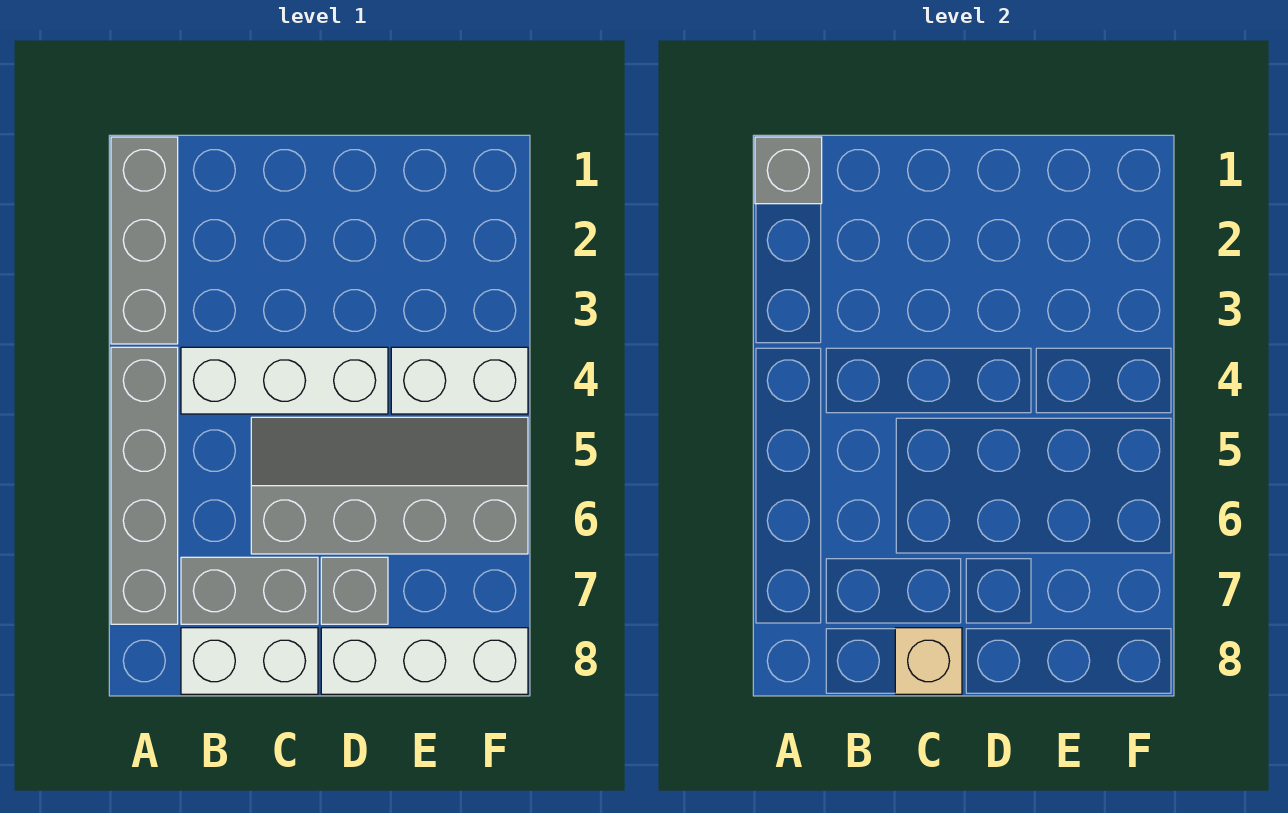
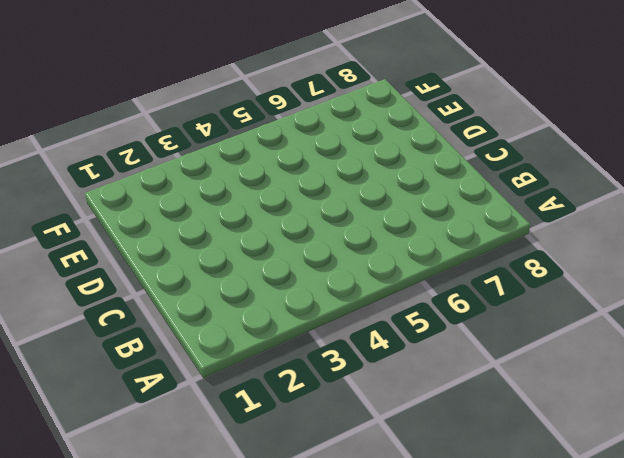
none -> grey brick A1:A3 level 1
none -> grey brick A4:A7 level 1

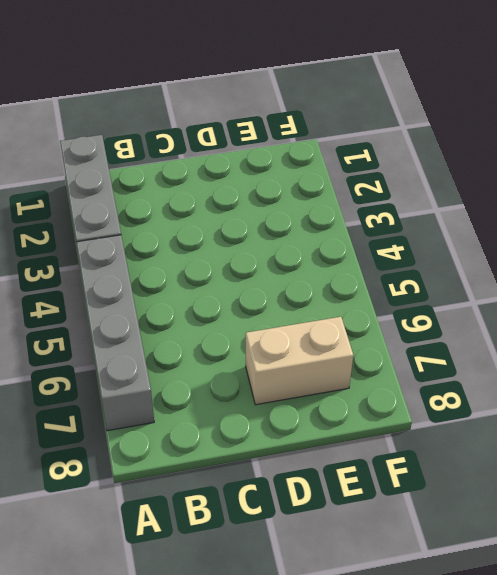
tan brick D7:E7 level 1 -> grey brick D7 level 1
none -> white brick B4:D4 level 1
none -> grey brick B7:C7 level 1

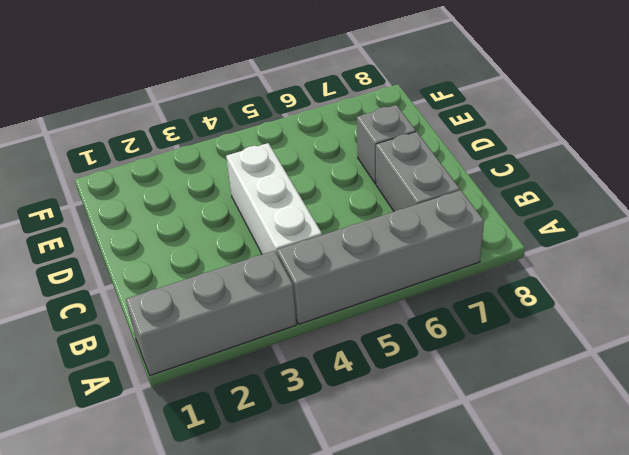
none -> white brick B8:C8 level 1
none -> grey slope C5:F6 level 1 top 6

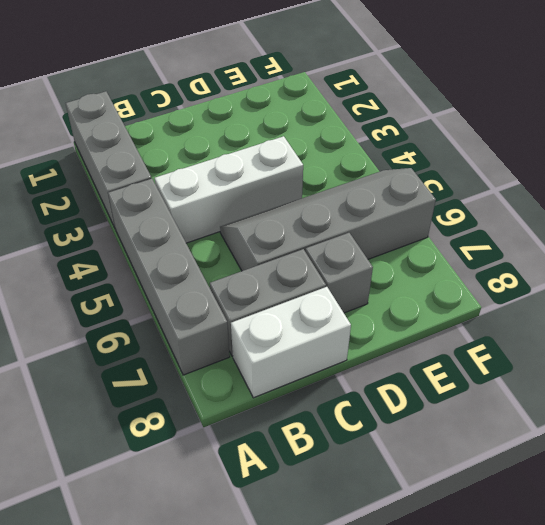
none -> white brick D8:F8 level 1
none -> white brick E4:F4 level 1

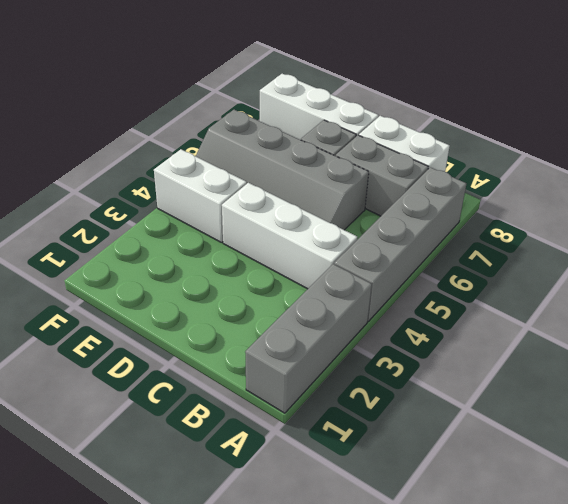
none -> grey brick A1 level 2
none -> tan brick C8 level 2

